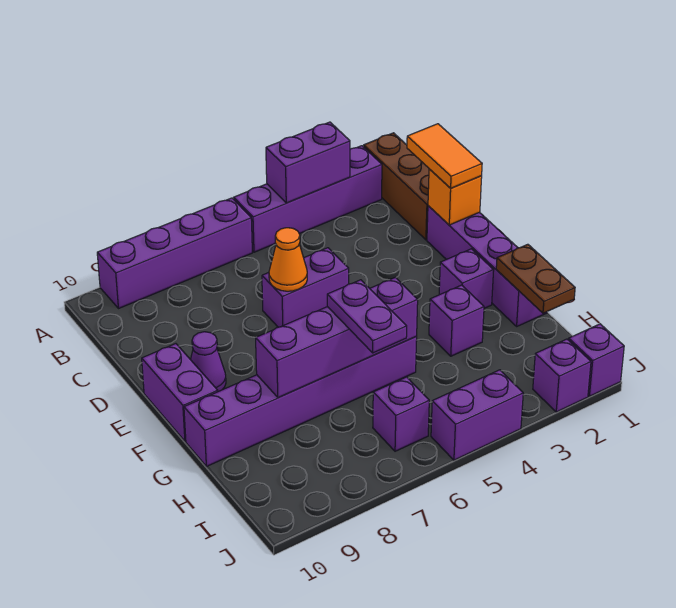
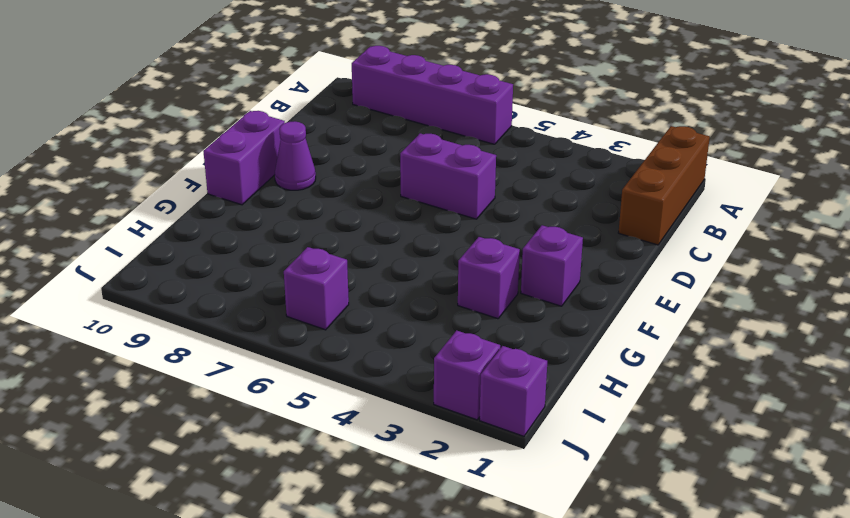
none -> purple brick A2:A5 level 1
none -> purple brick D1:G1 level 1
none -> purple brick G5:G10 level 1

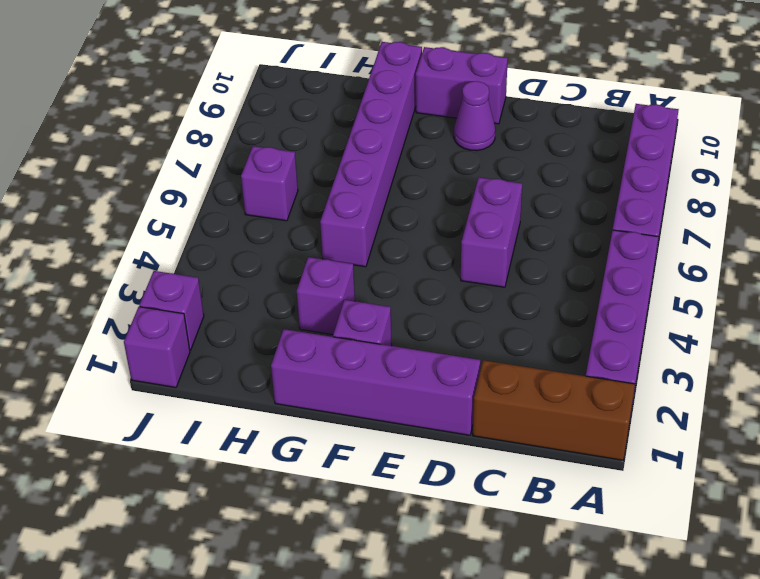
none -> purple brick J4:J5 level 1
none -> purple brick A3:A4 level 2
none -> orange brick D1 level 2

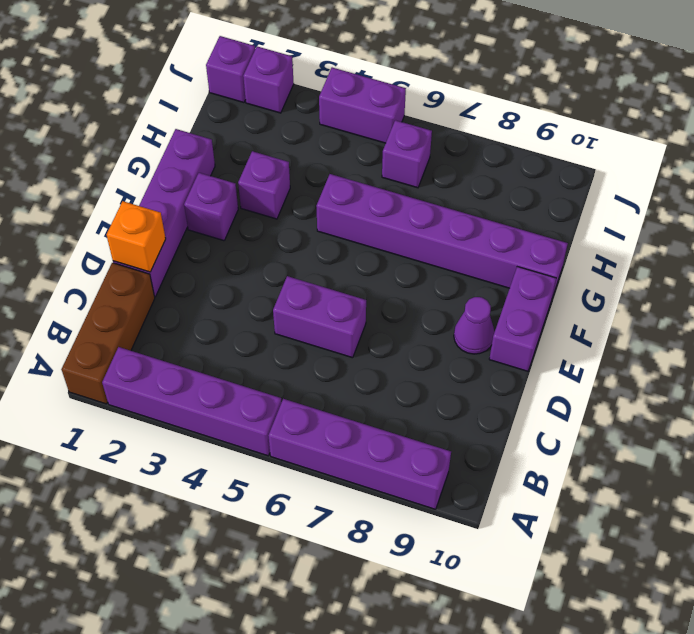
none -> purple brick A3:A4 level 2
none -> orange cone D6 level 2
none -> brown plate G1:H1 level 2

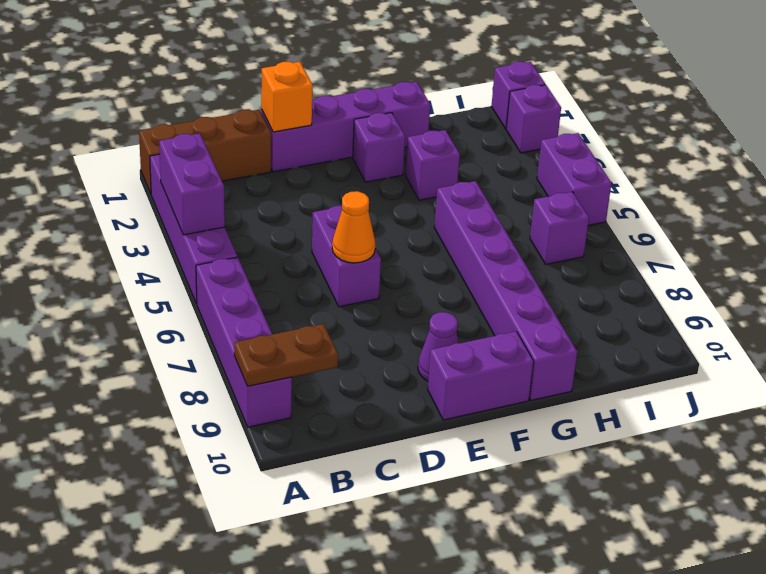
brown plate A9:B9 level 2 -> brown plate G1:H1 level 2
none -> purple brick G5:G8 level 2
none -> orange tile C1:D1 level 3
none -> purple plate G6:H6 level 3

